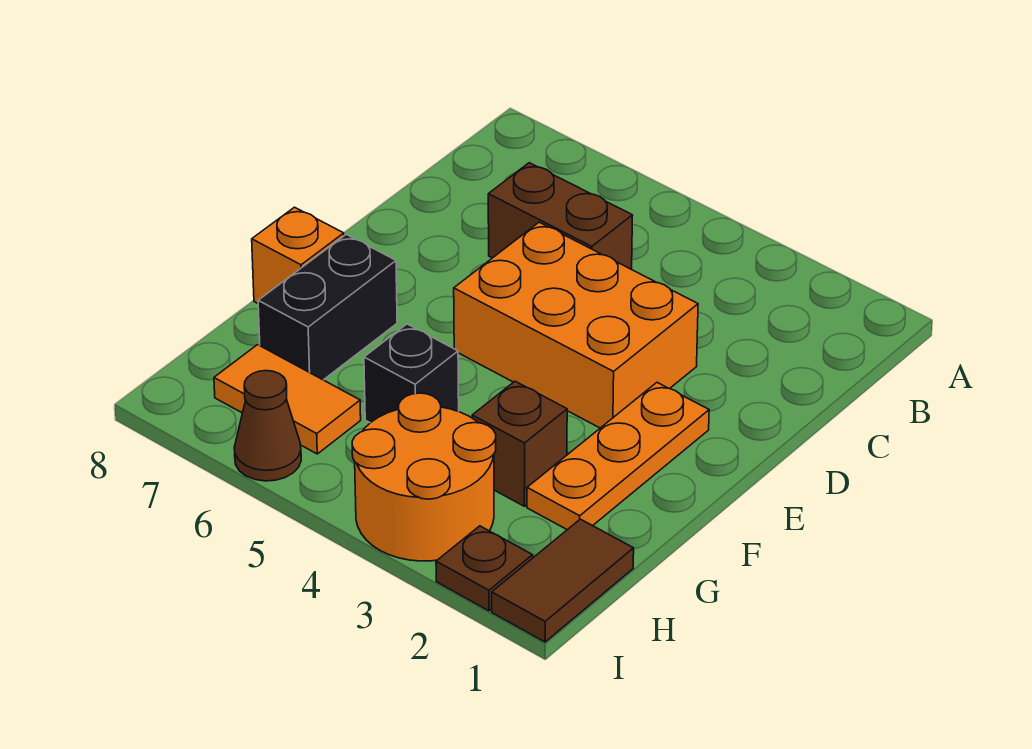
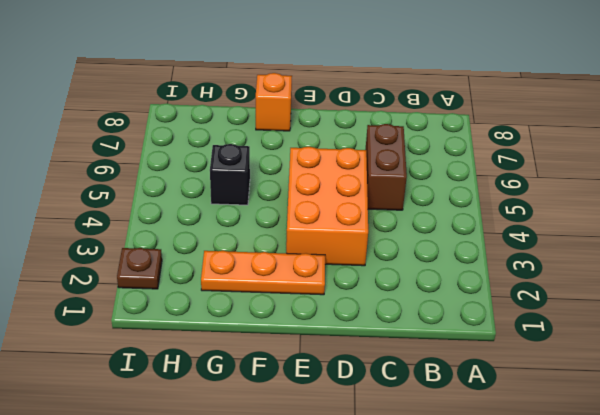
none -> black brick F7:G7 level 1
none -> brown brick G3 level 1
none -> brown tile H1:I1 level 1

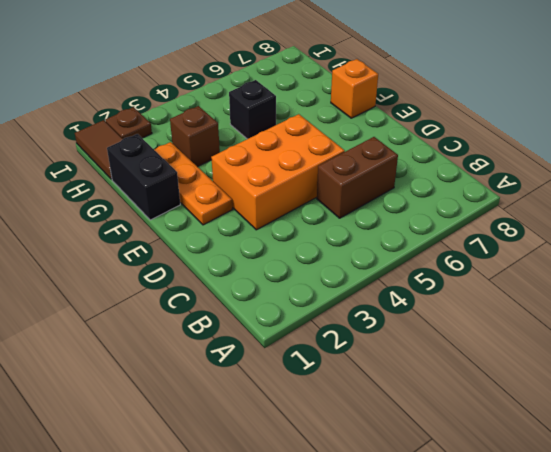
black brick F1:G1 level 1 -> black brick F7:G7 level 1
none -> orange round brick H3:I4 level 1
none -> orange tile H6:H7 level 1
none -> brown cone I6 level 1

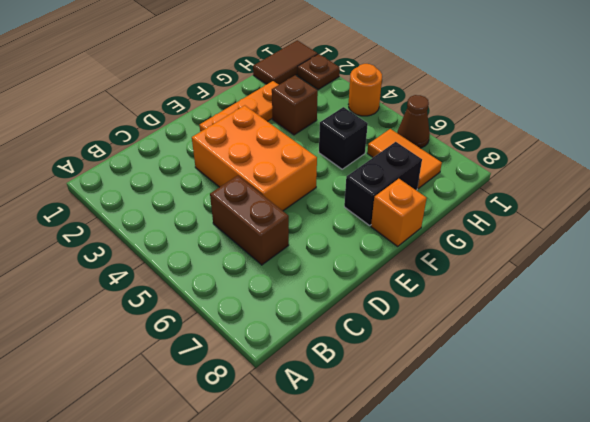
orange round brick I4 level 1 -> orange round brick H3:I4 level 1

